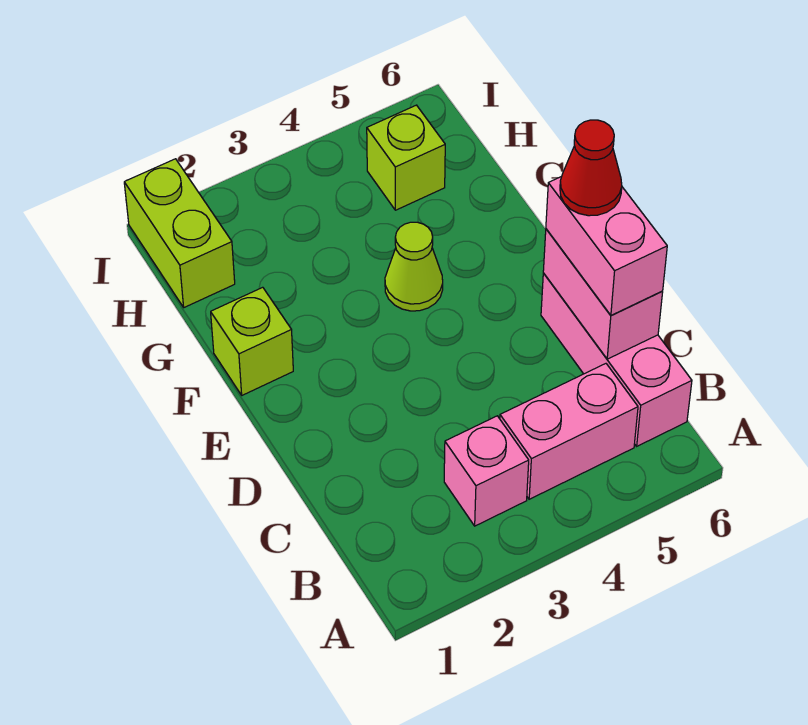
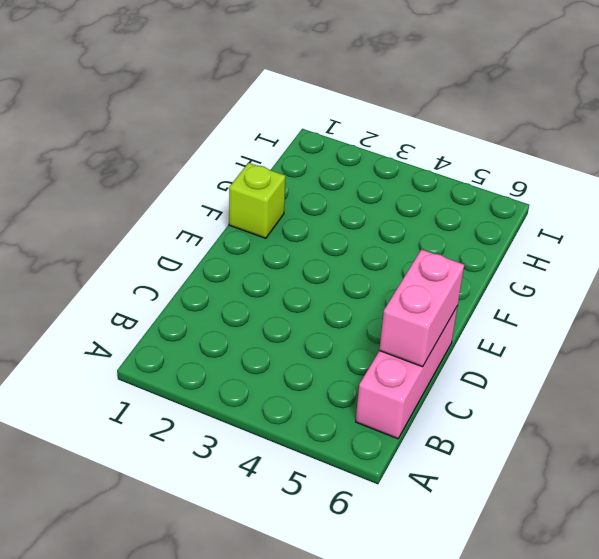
none -> pink brick B3 level 1
none -> pink brick B4:B5 level 1

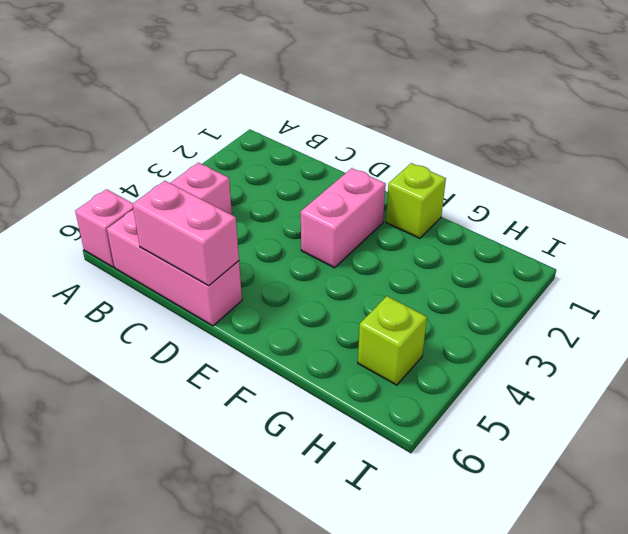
pink brick A6 level 1 -> pink brick B3 level 1
pink brick E2:E3 level 1 -> pink brick C6:D6 level 3
none -> lime cone F4 level 1
none -> lime brick H1:I1 level 1

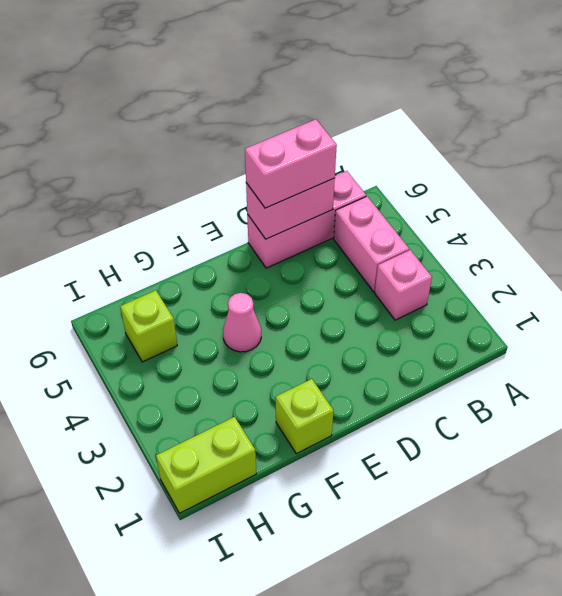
pink cone F4 level 1 -> lime cone F4 level 1
none -> red cone D6 level 4

